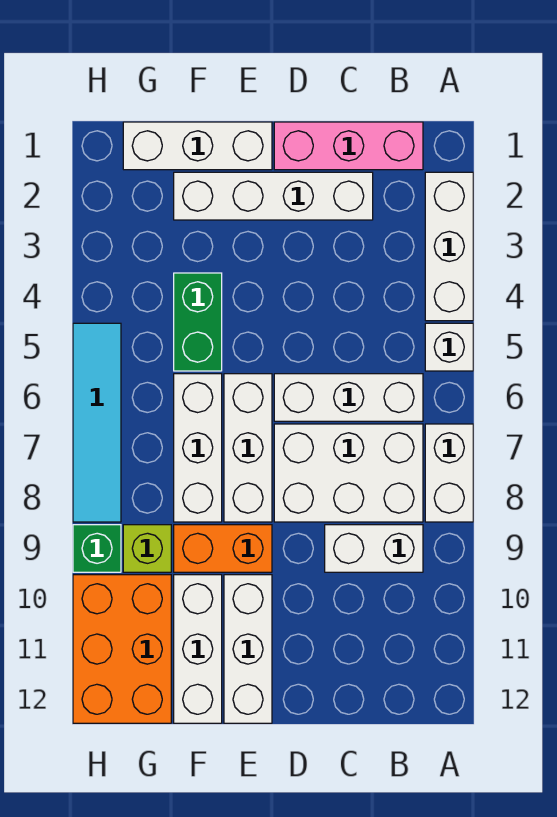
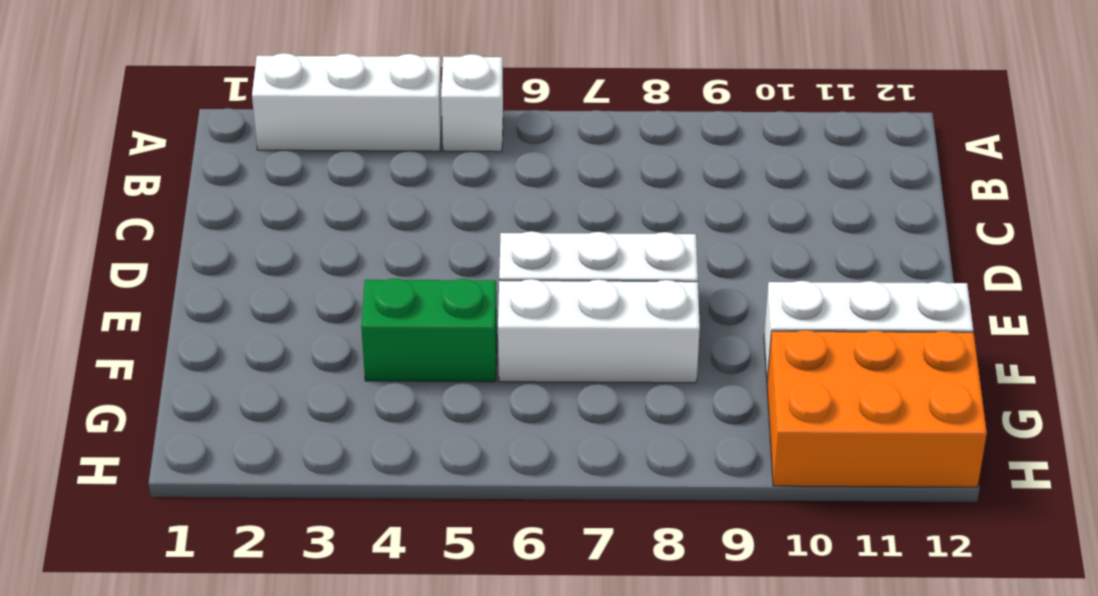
none -> white brick A7:A8 level 1
none -> pink brick B1:D1 level 1
none -> white brick B6:D6 level 1

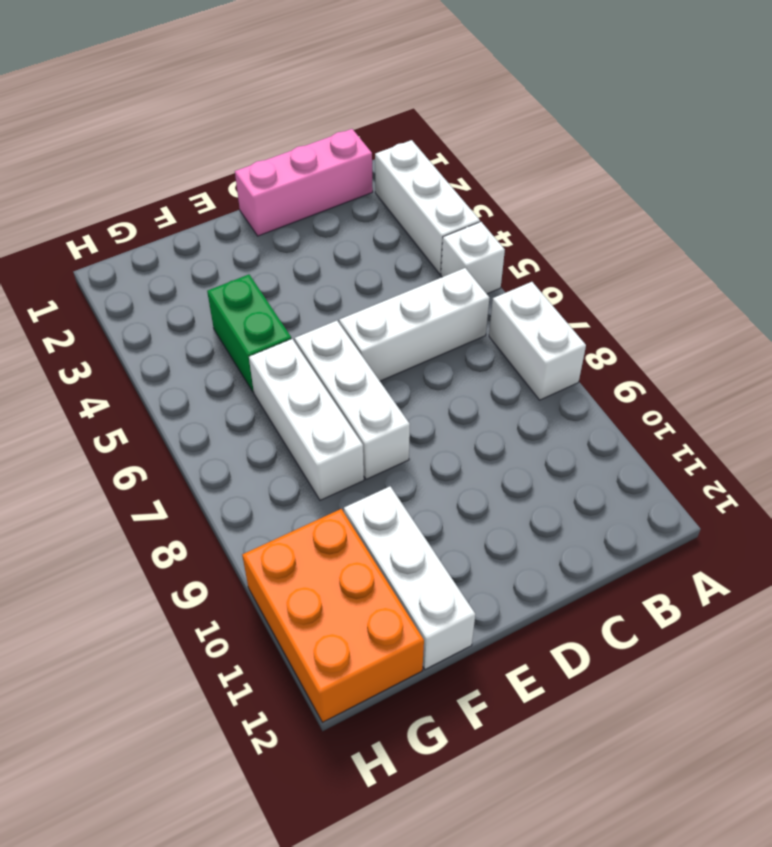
none -> white brick B7:D8 level 1
none -> white brick B9:C9 level 1
none -> white brick C2:F2 level 1

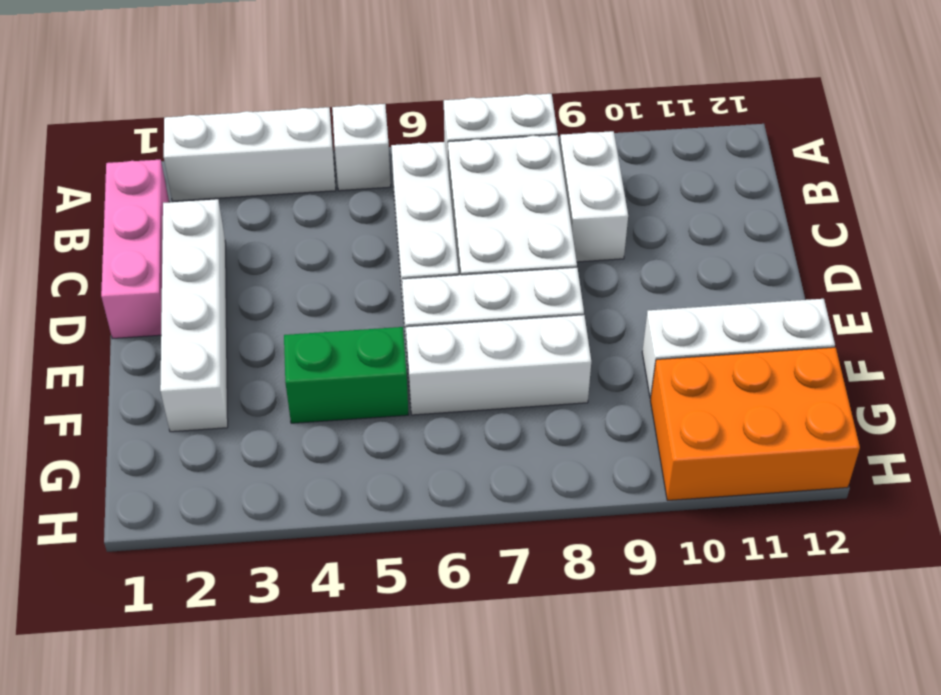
none -> white brick E1:G1 level 1
none -> orange brick E9:F9 level 1
none -> white brick E10:E12 level 1

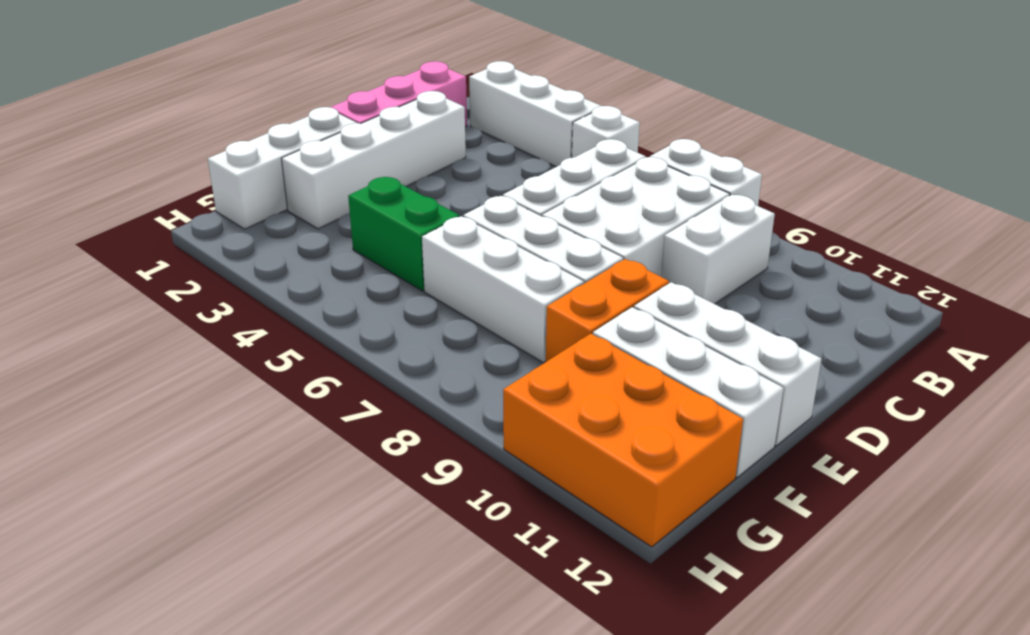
none -> lime brick G9 level 1
none -> cyan tile H5:H8 level 1
none -> green brick H9 level 1

